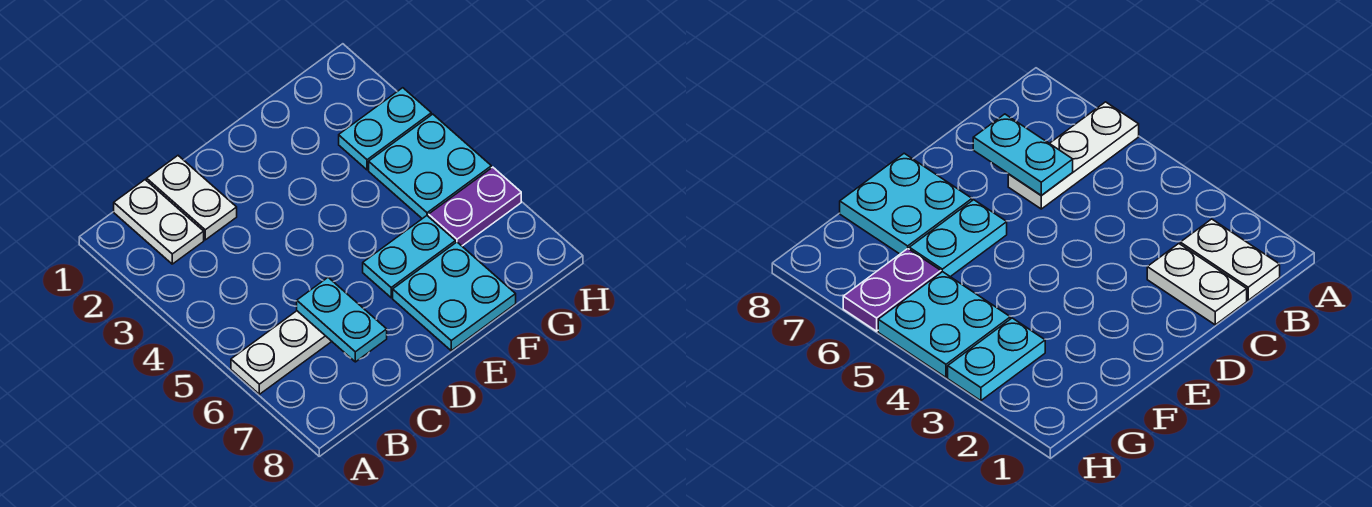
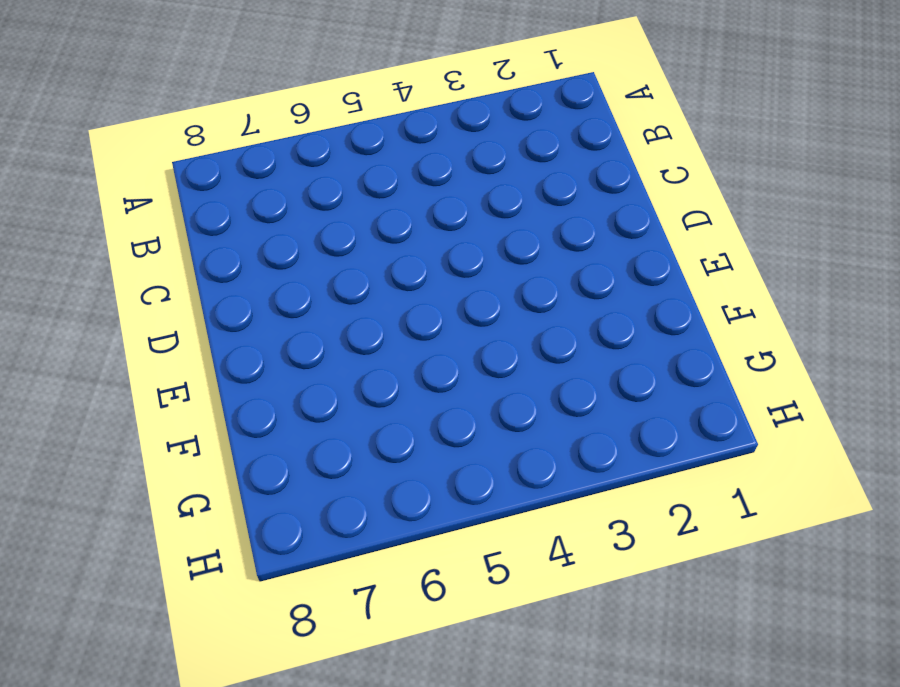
none -> white plate A6:C6 level 1
none -> white plate B1:B2 level 1

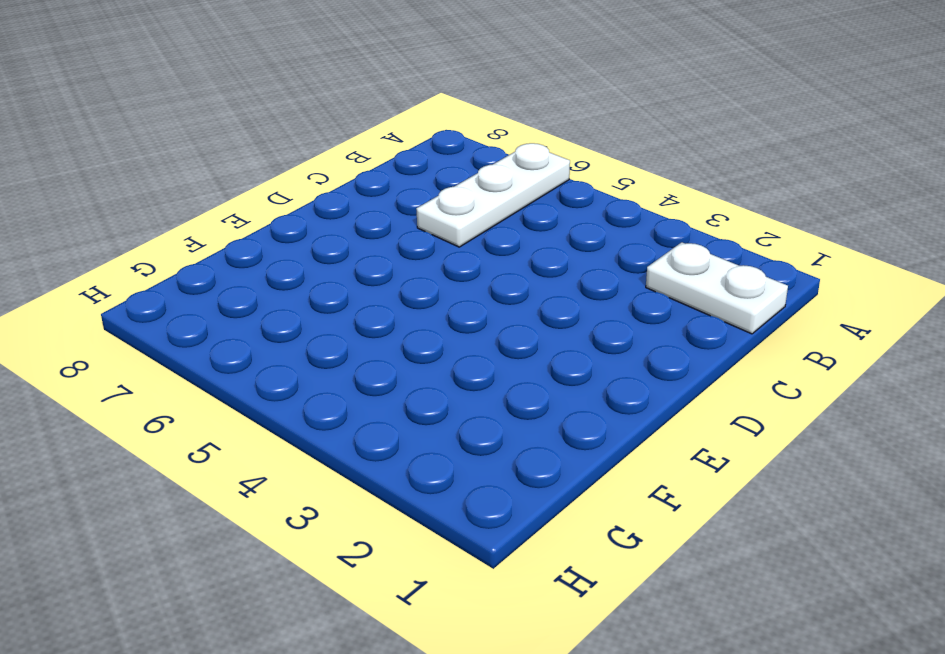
none -> white plate C1:C2 level 1
none -> cyan plate E6:F6 level 1

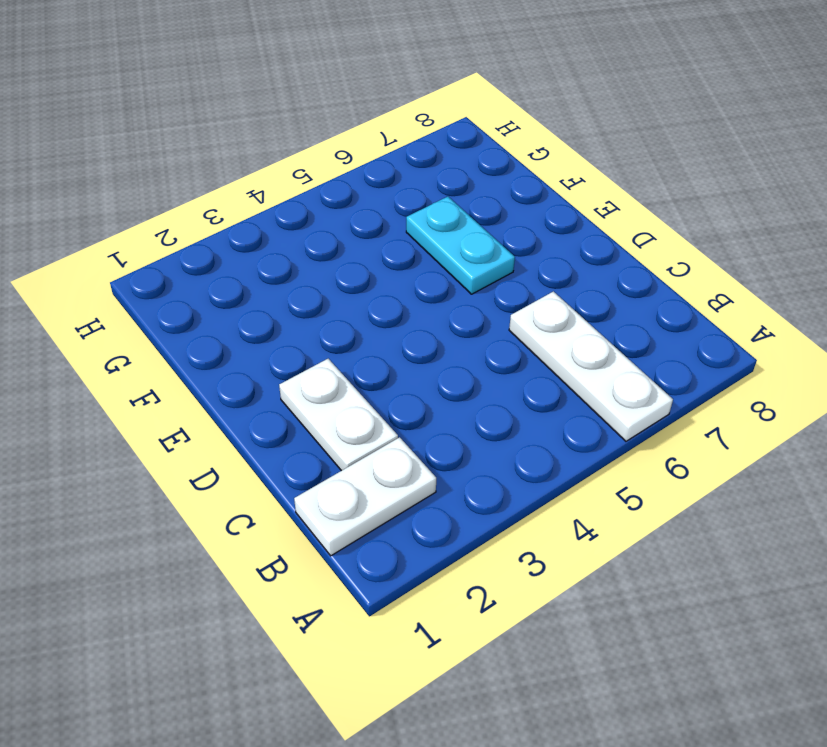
white plate C2:D2 level 1 -> white plate C1:C2 level 1
none -> cyan plate E7:F8 level 1
none -> cyan plate G3:H3 level 1

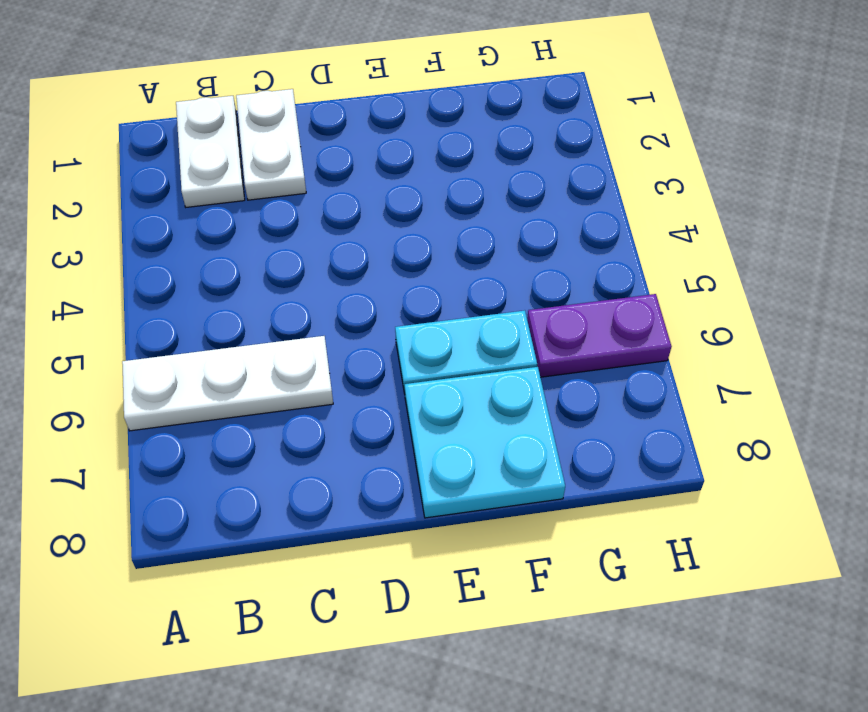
none -> cyan plate G3:H3 level 1
none -> cyan plate G4:H5 level 1

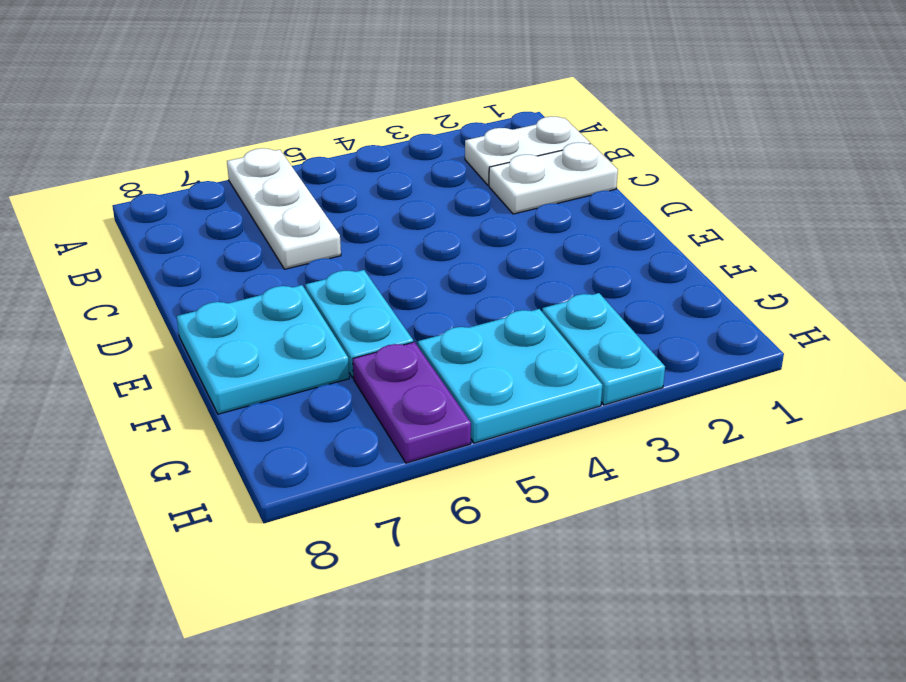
none -> cyan plate C6:C7 level 2

